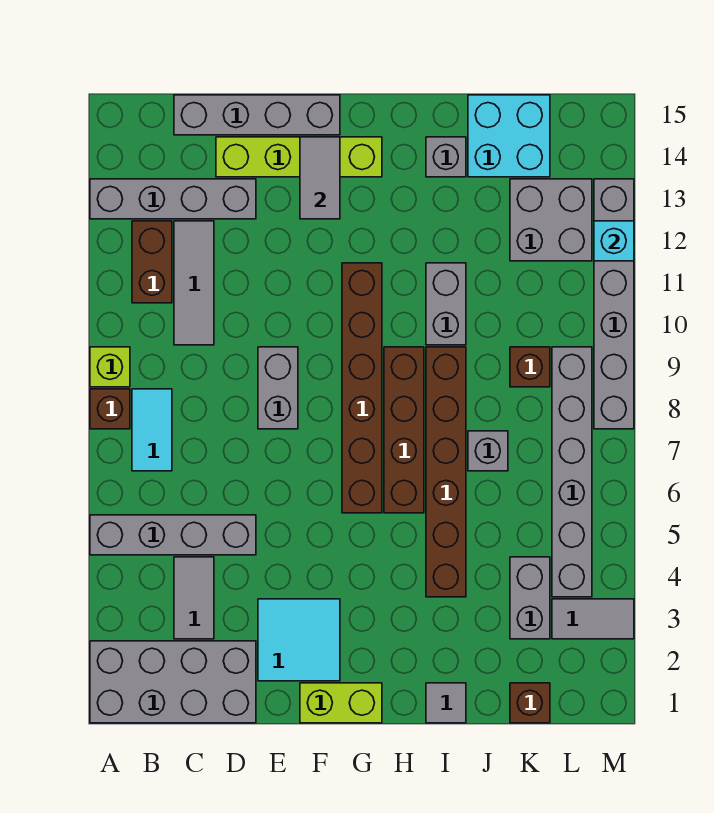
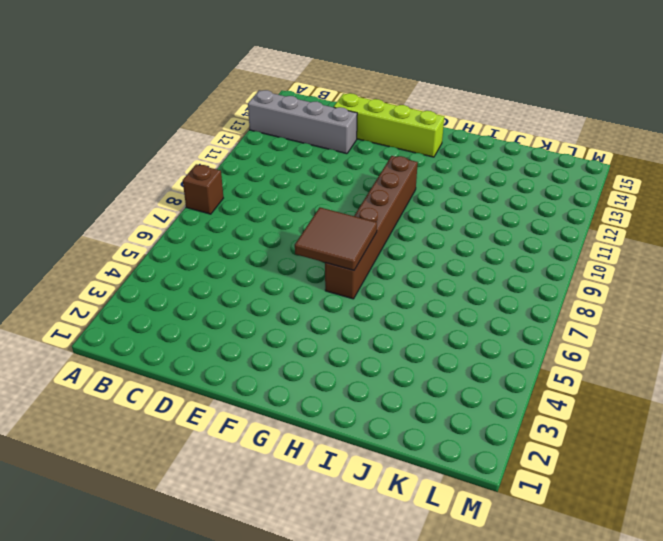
brown tile F6:G7 level 2 -> none
none -> grey brick A1:D2 level 1
none -> grey brick A5:D5 level 1
none -> lime brick A9 level 1
none -> cyan tile B7:B8 level 1

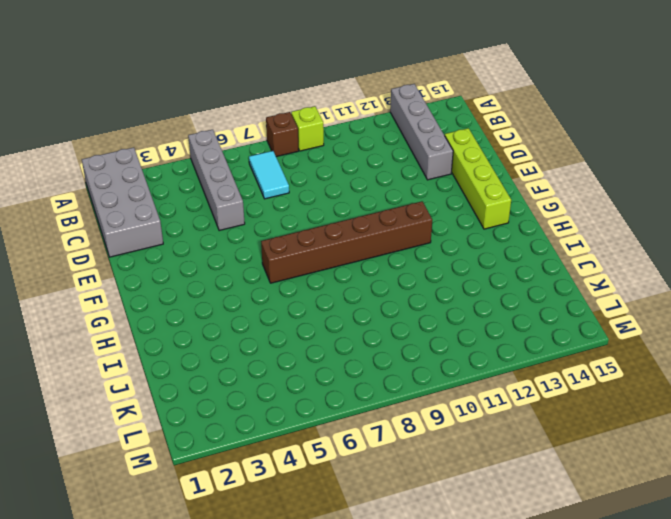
cyan tile B7:C7 level 1 -> cyan tile B7:B8 level 1
none -> brown brick B11:B12 level 1
none -> grey tile C3:C4 level 1
none -> grey tile C10:C12 level 1
none -> grey brick C15:F15 level 1

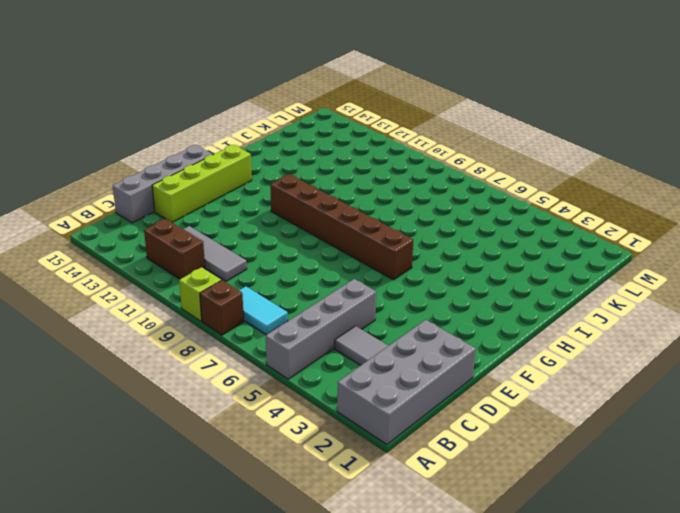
none -> grey brick A13:D13 level 1
none -> cyan tile E2:F3 level 1
none -> grey brick E8:E9 level 1
none -> lime brick F1:G1 level 1

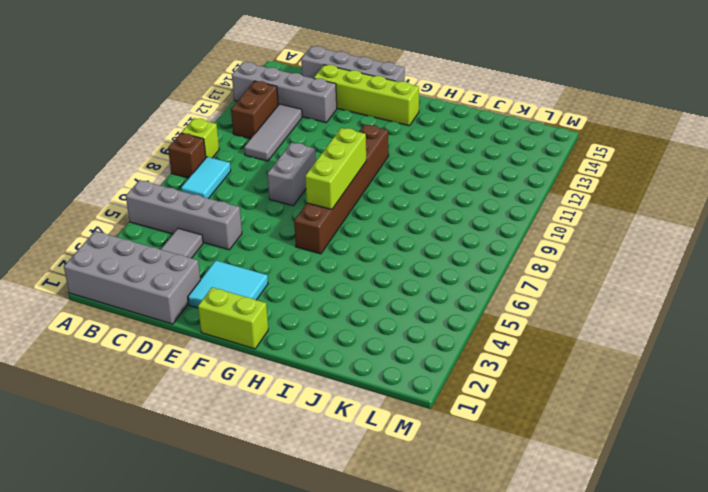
lime brick G7:G9 level 2 -> none
none -> brown brick H6:H9 level 1
none -> grey tile I1 level 1
none -> brown brick I4:I9 level 1
none -> grey brick I10:I11 level 1

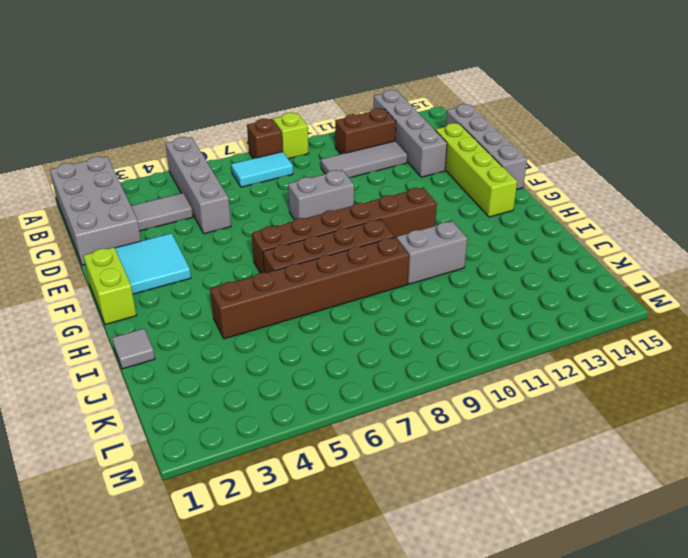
none -> grey brick I14 level 1
none -> grey brick J7 level 1
none -> cyan brick J14:K15 level 1
none -> brown brick K1 level 1

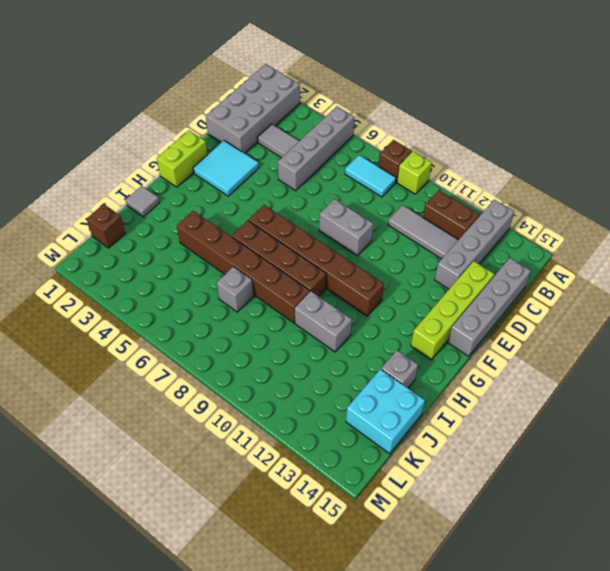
none -> grey brick K3:K4 level 1
none -> brown brick K9 level 1
none -> grey brick K12:L13 level 1
none -> grey tile L3:M3 level 1

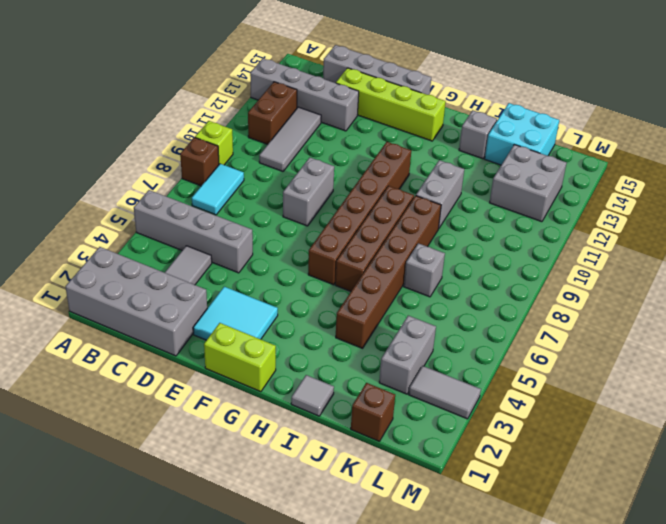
none -> brown brick K9 level 1
none -> grey brick L4:L9 level 1
none -> grey brick M8:M13 level 1
none -> grey tile F13:F14 level 2

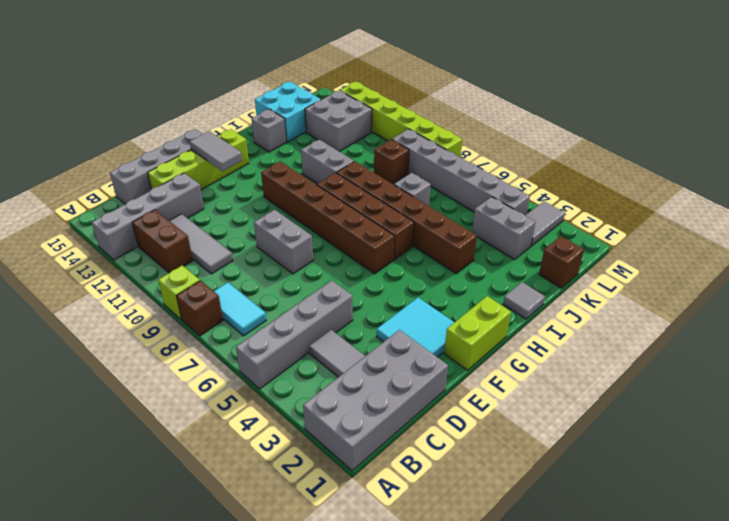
lime brick M8:M13 level 1 -> grey brick M8:M13 level 1
none -> cyan brick M12 level 2

